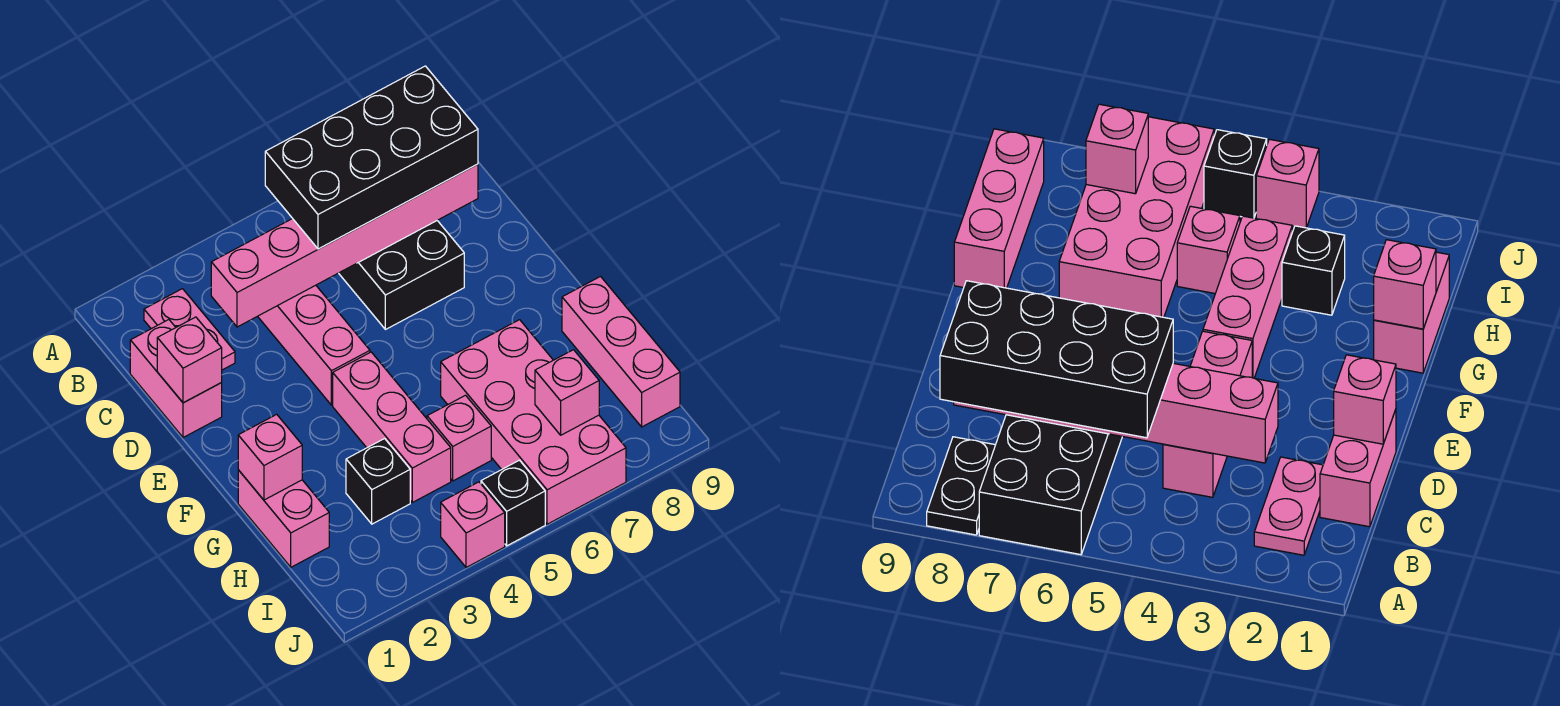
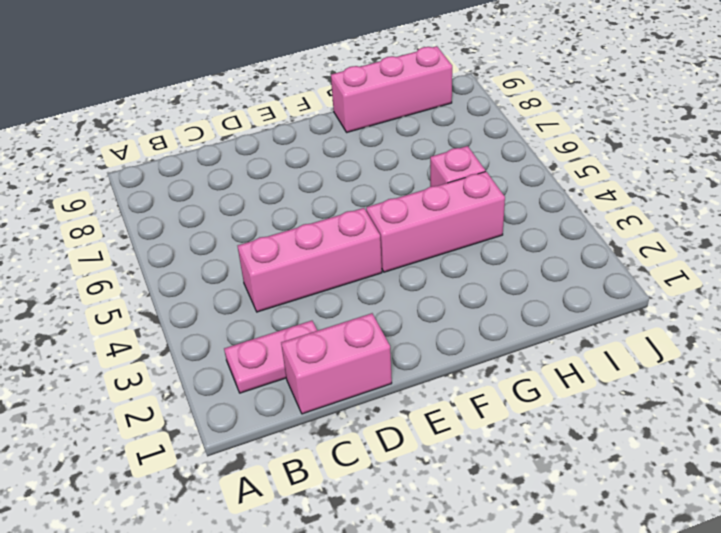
none -> black brick A6:D7 level 1
none -> black plate A8:B8 level 1
none -> pink brick G1:H1 level 1

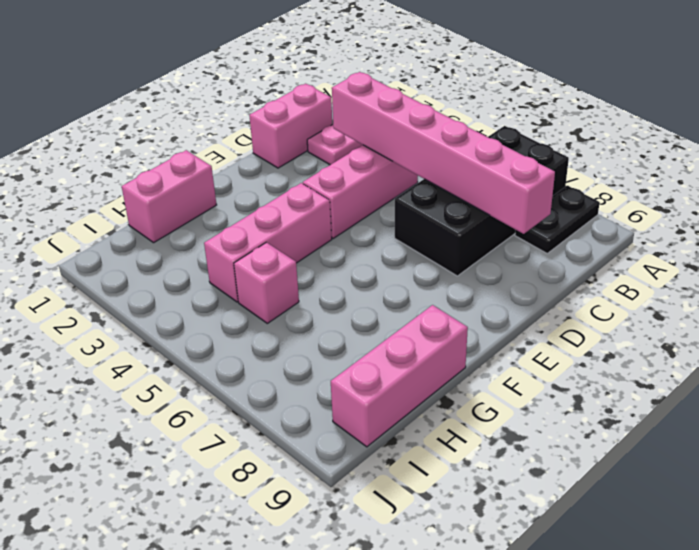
none -> pink brick G6:J7 level 1
none -> black brick H3 level 1
none -> pink brick J4 level 1

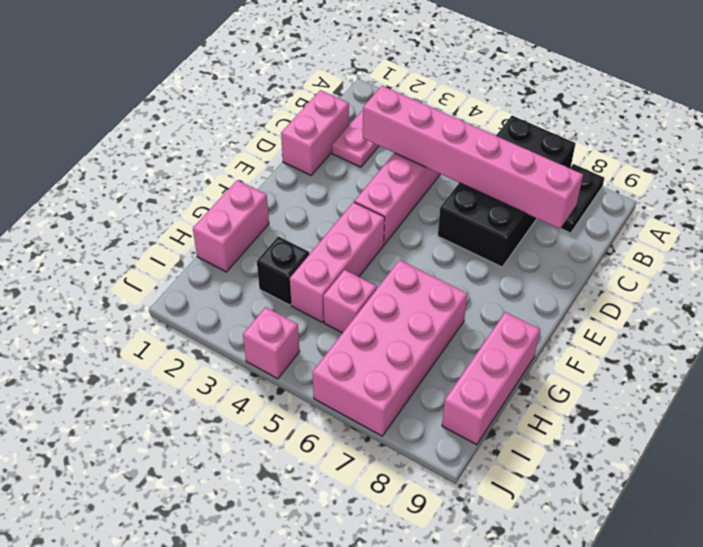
none -> black brick J5 level 1
none -> pink brick D1 level 2
none -> pink brick G1 level 2

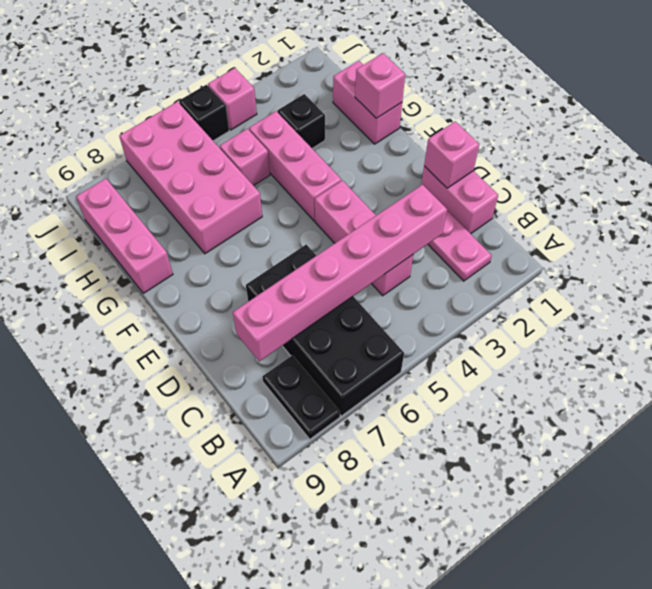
none -> pink brick I7 level 2
none -> black brick B5:C8 level 3

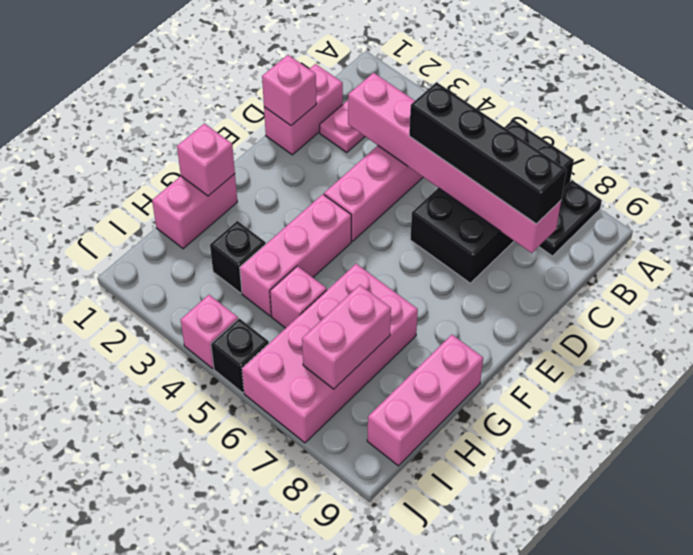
black brick C5:C8 level 3 -> black brick B5:C8 level 3
pink brick H7:I7 level 2 -> pink brick I7 level 2

